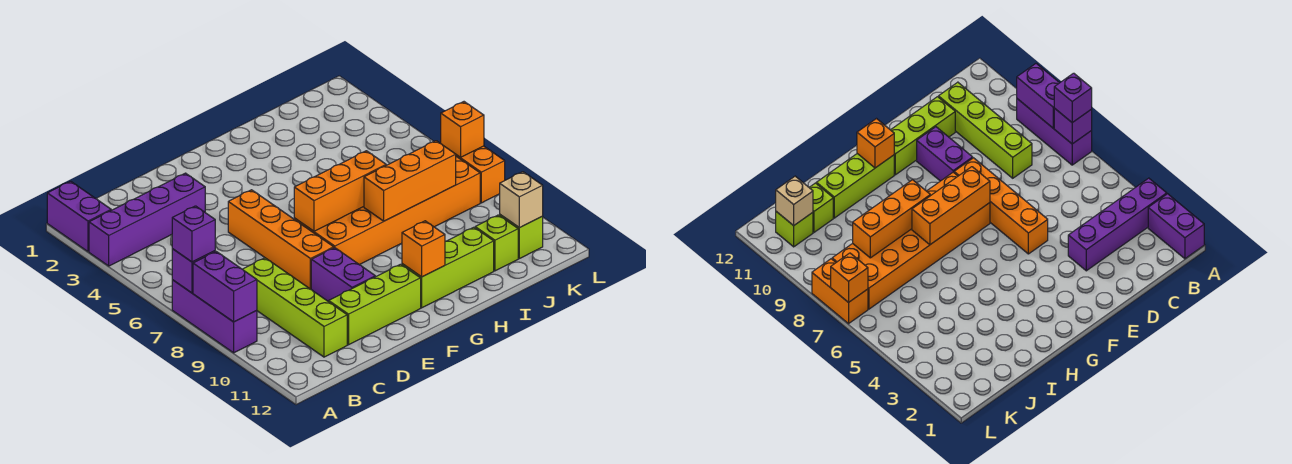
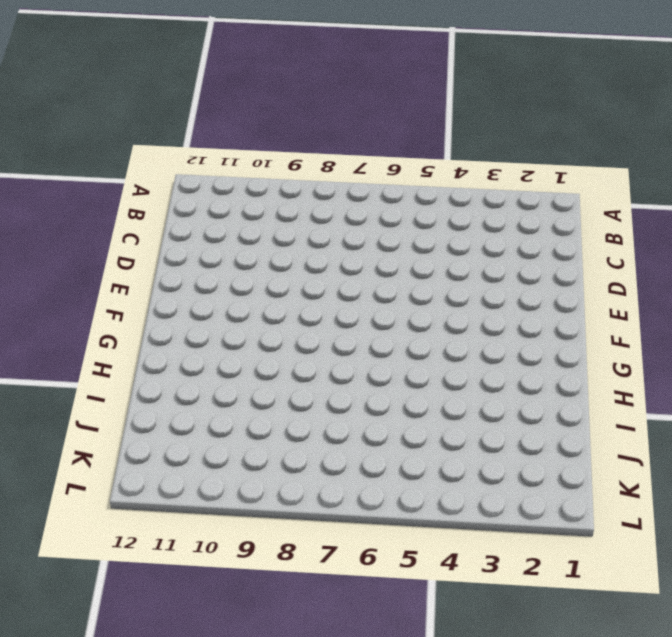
none -> purple brick A1:A2 level 1
none -> purple brick A3:D3 level 1
none -> purple brick A7:A9 level 1

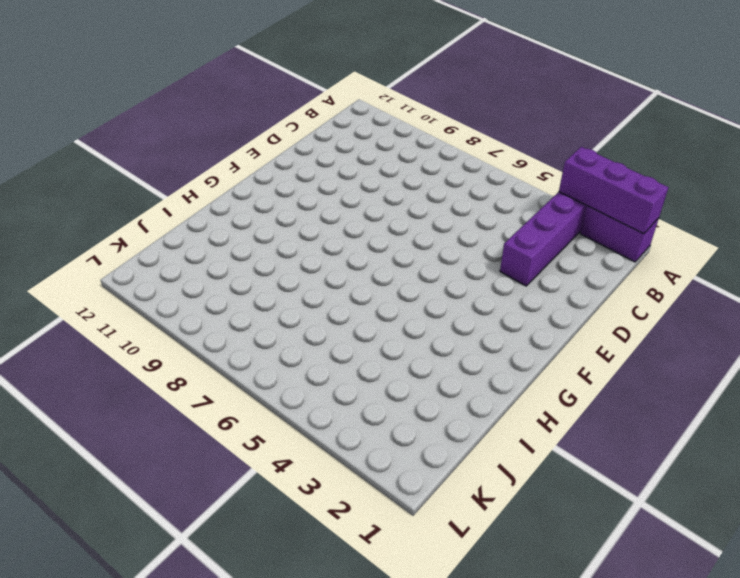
purple brick A1:A3 level 2 -> purple brick A7:A9 level 1
none -> lime brick C8:C11 level 1
none -> lime brick D11:F11 level 1
none -> orange brick E5:E8 level 1

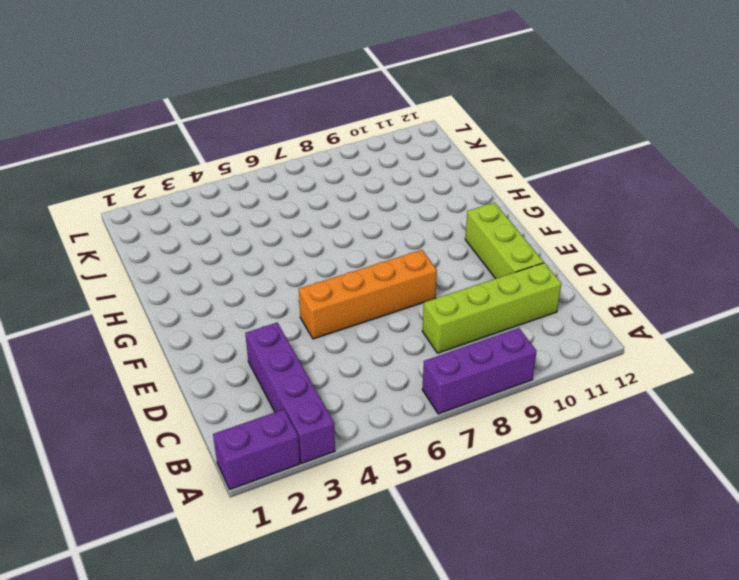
none -> purple brick E9:E10 level 1
none -> orange brick F7:K8 level 1
none -> lime brick G11:I11 level 1

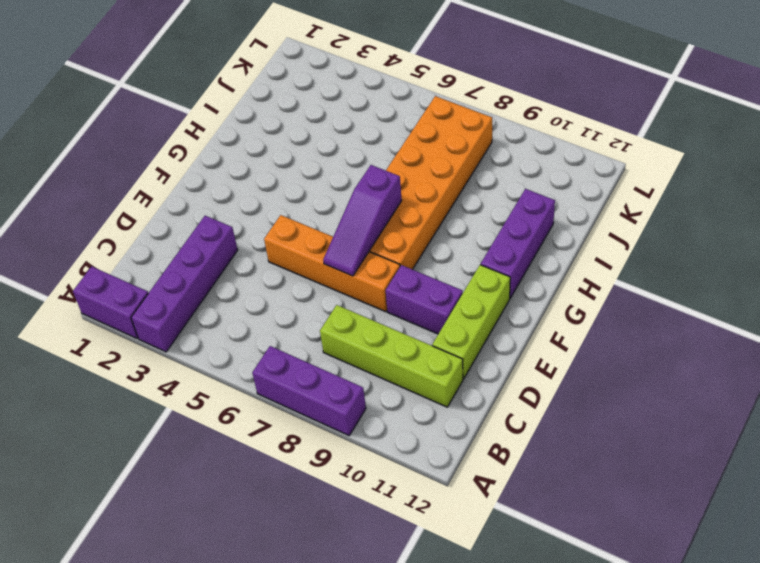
purple slope E7:G7 level 2 top G -> orange brick F7:H7 level 2
purple brick G11:I11 level 1 -> lime brick G11:I11 level 1
none -> lime brick J11 level 1
none -> lime brick K11 level 1
none -> orange brick L7:L8 level 1

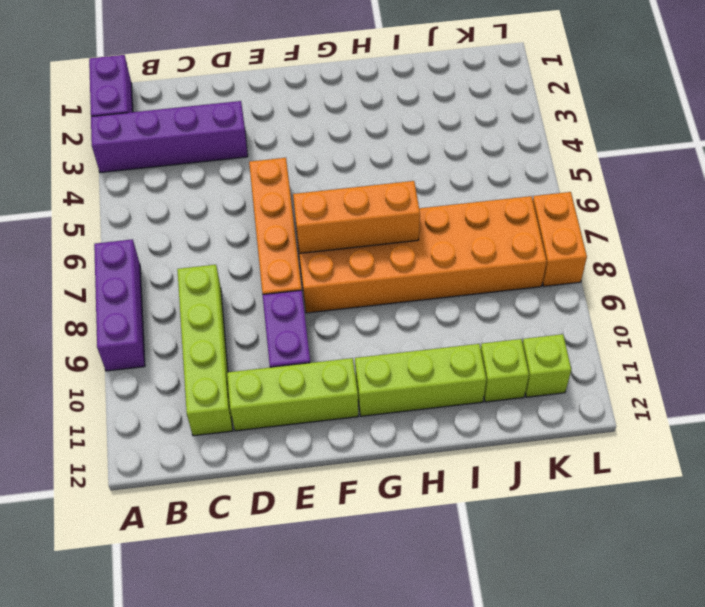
none -> purple brick A7 level 2
none -> purple brick A8:A9 level 2
none -> orange brick G11 level 2

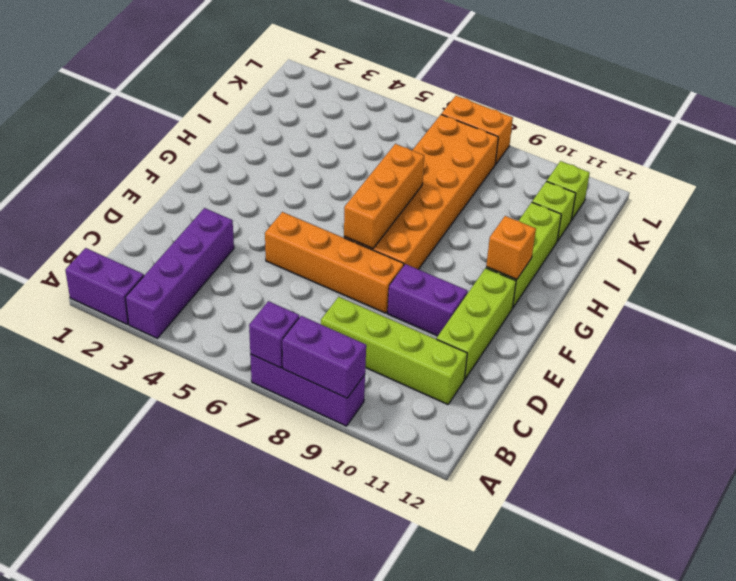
none -> orange brick H8:J8 level 2
none -> tan brick K11 level 2
none -> orange brick L7 level 2

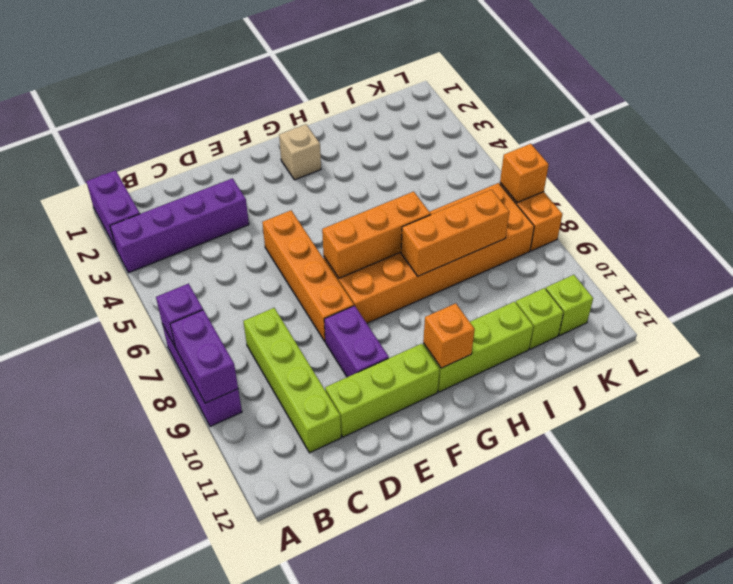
tan brick G2 level 1 -> tan brick K11 level 2
none -> purple brick A7 level 3

